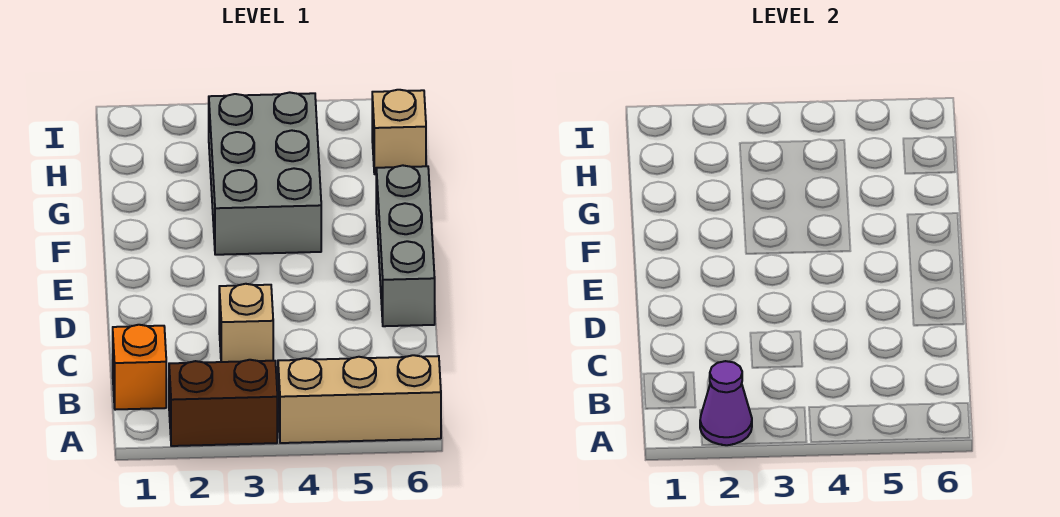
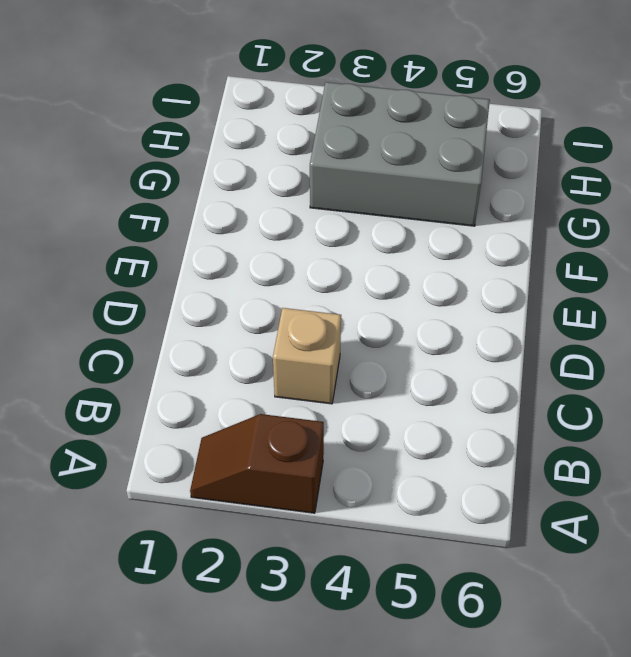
brown slope A2:A3 level 1 top 3 -> brown brick A2:A3 level 1
grey brick G3:H5 level 1 -> grey brick F3:H4 level 1
none -> tan brick A4:A6 level 1
none -> orange brick B1 level 1

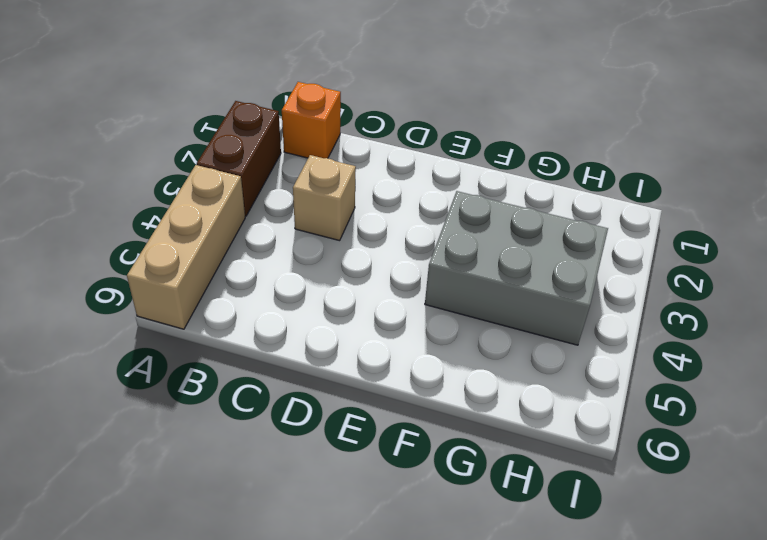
none -> grey brick D6:F6 level 1
none -> tan brick H6 level 1

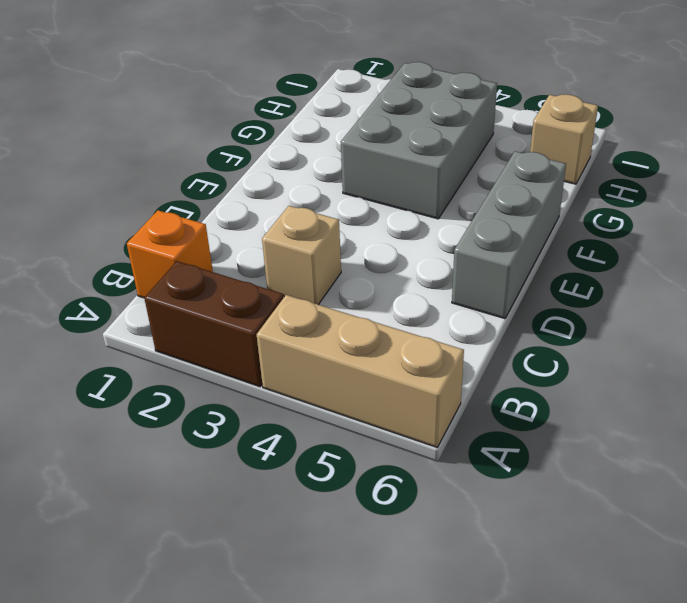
none -> purple cone A2 level 2

